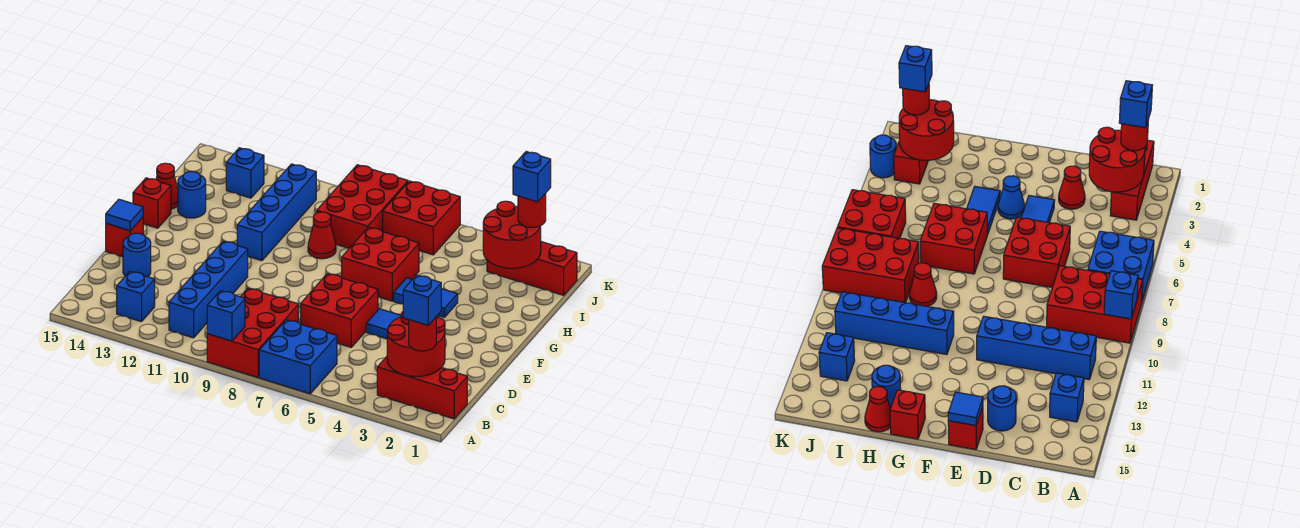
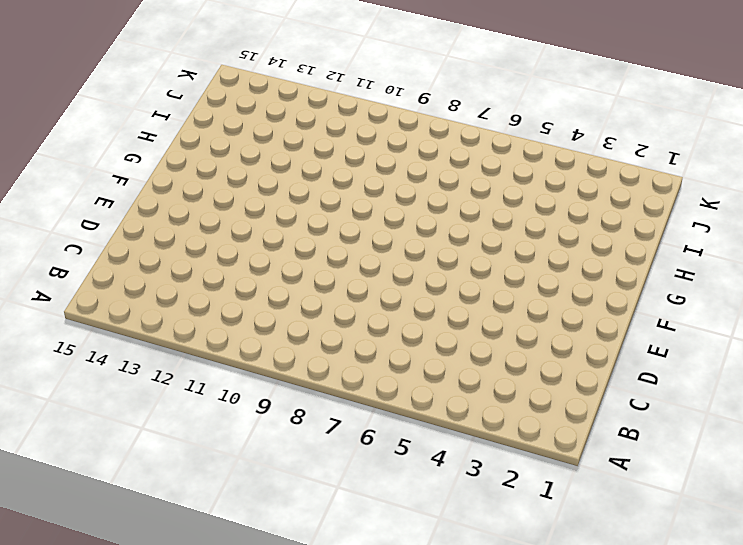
none -> blue brick A6:B7 level 1
none -> red brick A8:C9 level 1
none -> red brick B1:B3 level 1
none -> blue brick B11:E11 level 1

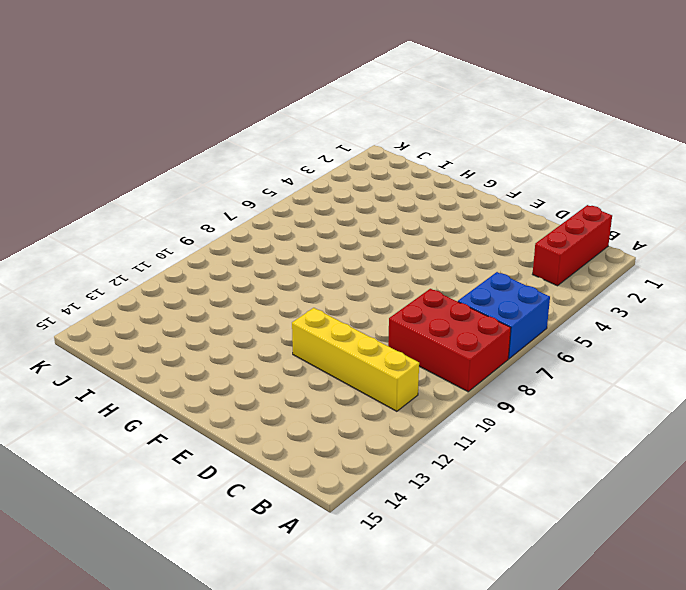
yellow brick B11:E11 level 1 -> blue brick B11:E11 level 1
none -> blue brick B13 level 1
none -> red cone D3 level 1
none -> red brick D6:E7 level 1
none -> blue round brick D14 level 1

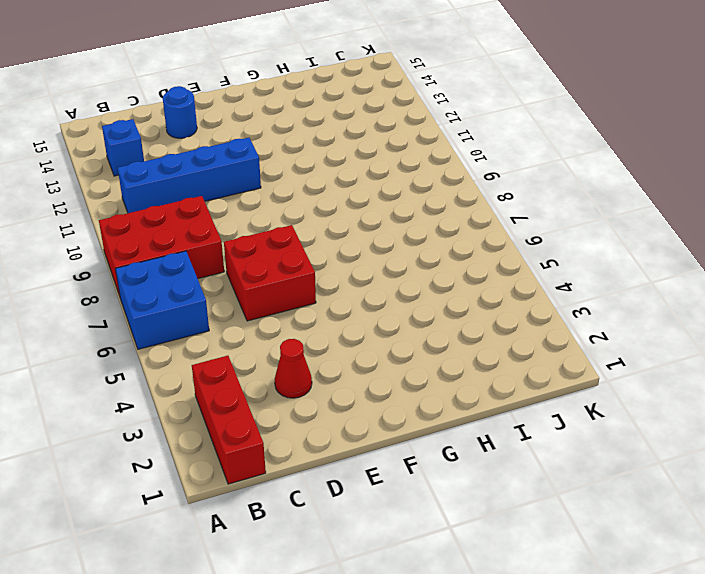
none -> blue tile E4:E5 level 1
none -> red brick E15 level 1
none -> blue cone F4 level 1
none -> blue tile G4:G5 level 1

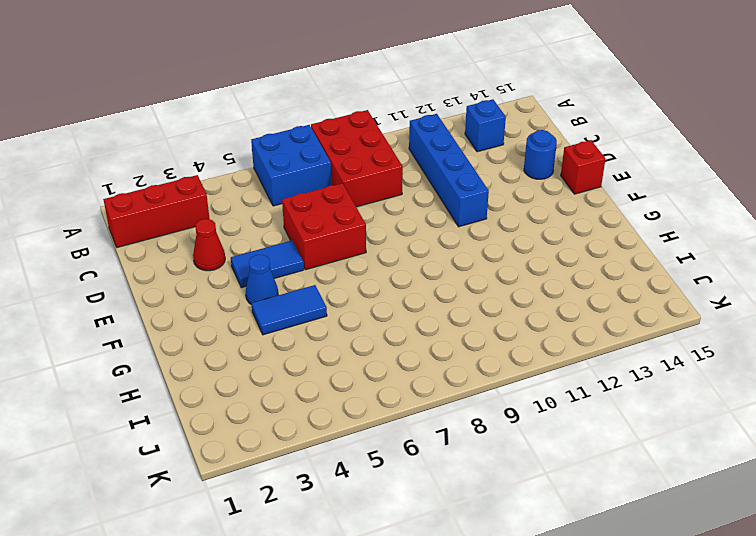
none -> red brick G6:H7 level 1
none -> blue brick G11:J11 level 1
none -> red brick G15 level 1
none -> red cone H9 level 1

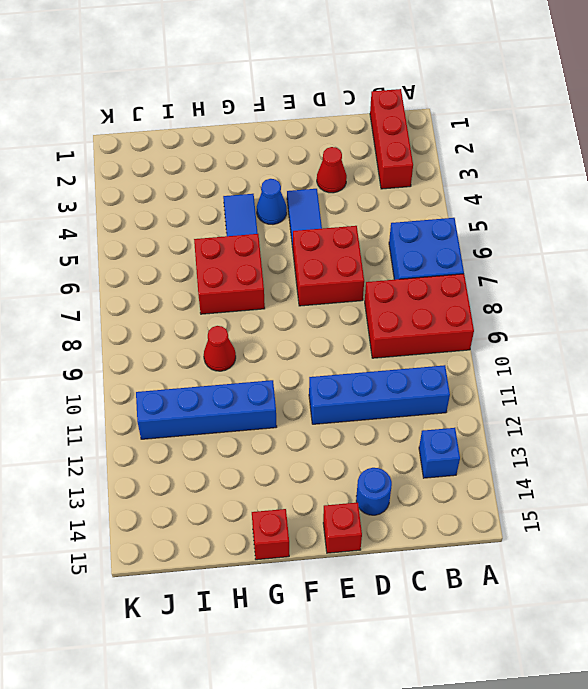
none -> blue round brick H14 level 1
none -> red cone H15 level 1
none -> red brick I8:K9 level 1
none -> red brick J1:J3 level 1

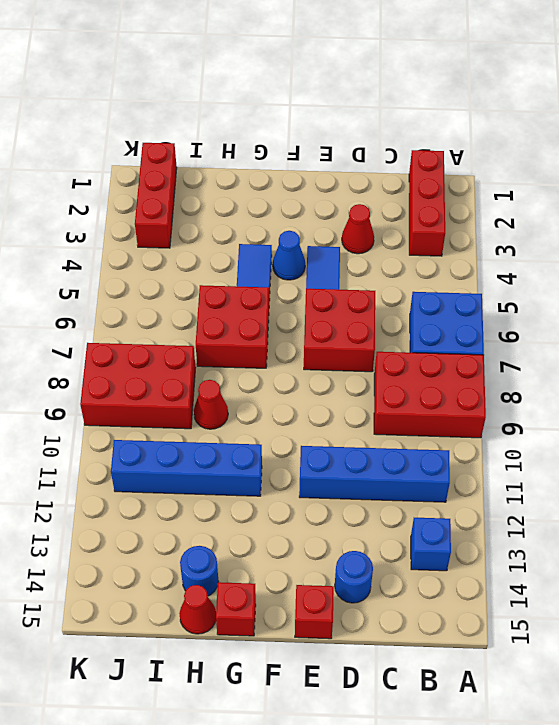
none -> red brick J6:K7 level 1
none -> blue brick J13 level 1
none -> blue round brick K3 level 1
none -> blue brick A9 level 2

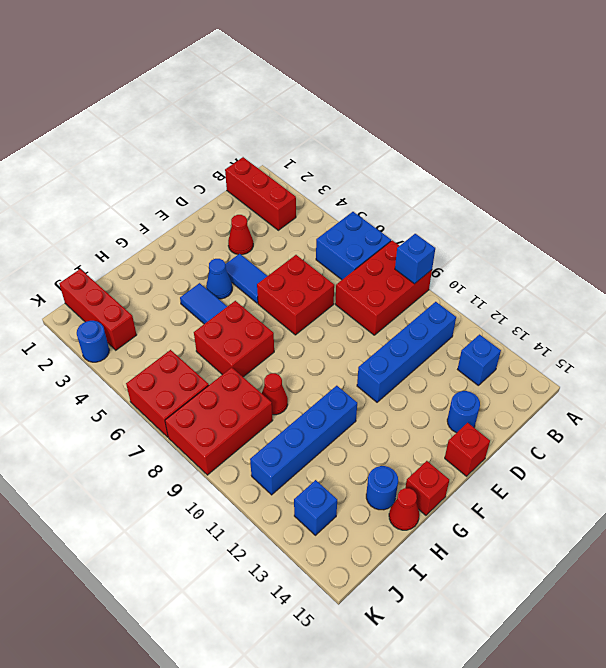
none -> red round brick B2:C3 level 2
none -> blue tile E15 level 2
none -> red round brick I2:J3 level 2
none -> red round brick B2 level 3

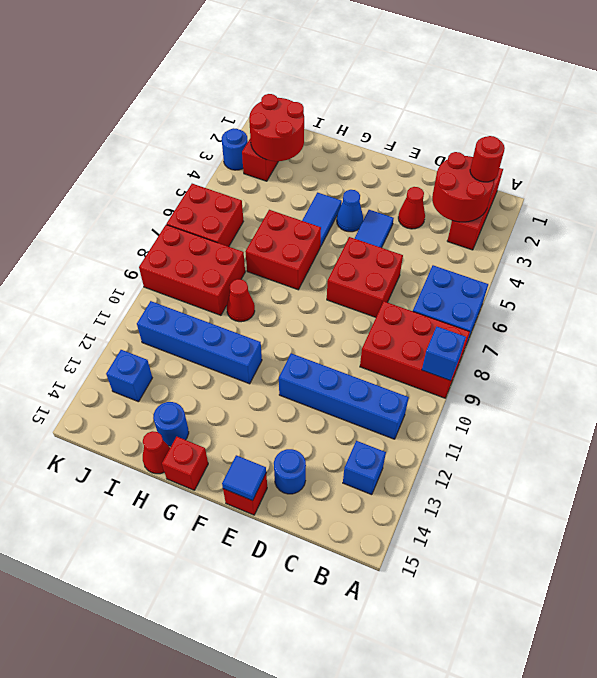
none -> red round brick J2 level 3
none -> blue brick B2 level 4
none -> blue brick J2 level 4

